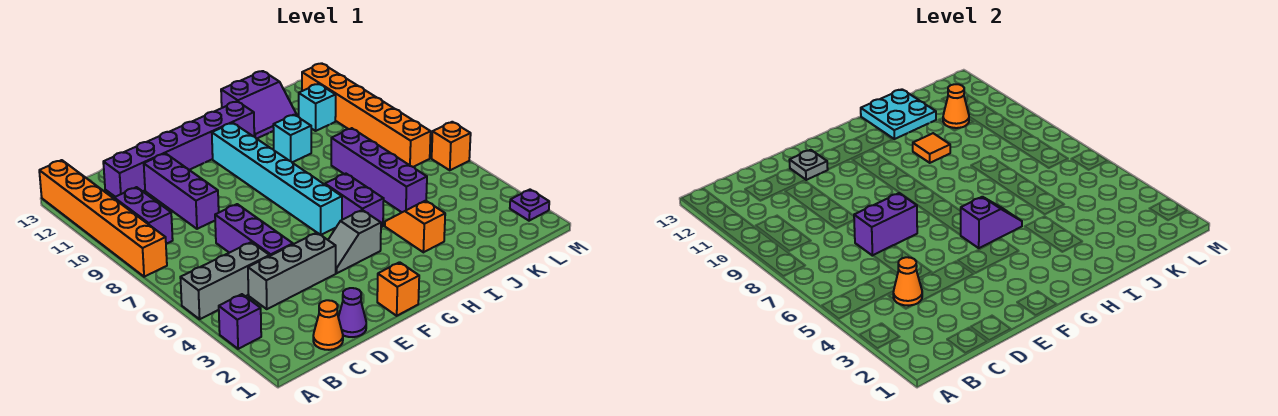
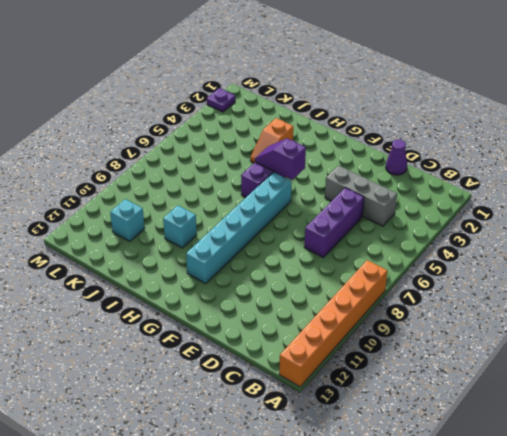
none -> purple brick A3 level 1
none -> grey brick A5:C5 level 1
none -> purple brick B9:B10 level 1

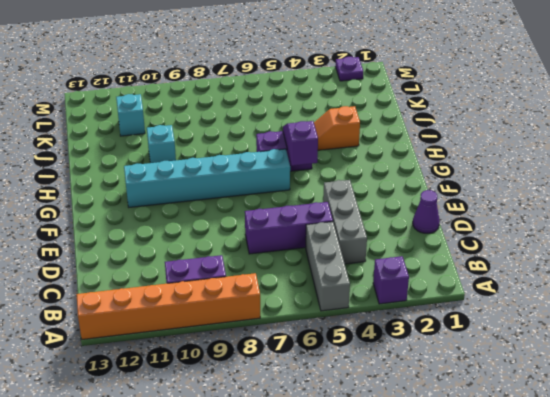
none -> orange cone C1 level 1
none -> purple brick C12:H12 level 1
none -> purple brick D9:D11 level 1

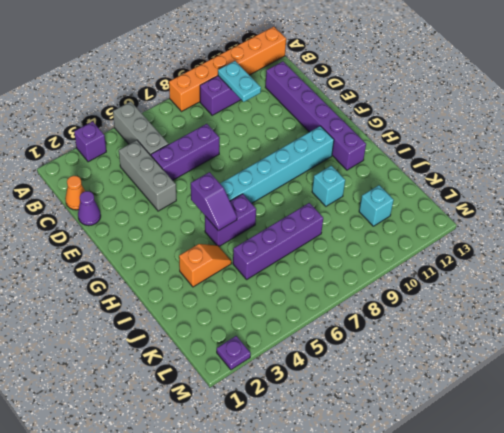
cyan plate B10:C10 level 2 -> none
none -> purple brick D9:D11 level 1
none -> orange brick F1 level 1
none -> grey slope F4:G4 level 1 top G

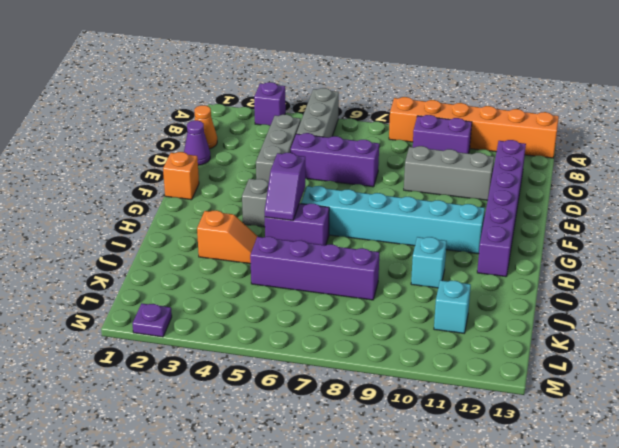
grey brick D9:D11 level 1 -> purple brick D9:D11 level 1
none -> purple slope I12:J13 level 1 top 13
none -> orange brick L7:L12 level 1
none -> orange brick M6 level 1

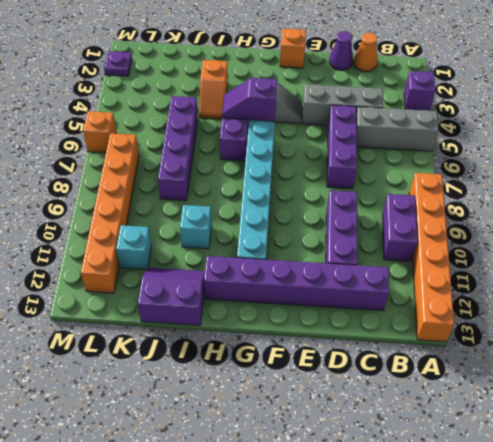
none -> orange cone C4 level 2
none -> purple brick D7:E7 level 2
none -> grey plate E12 level 2

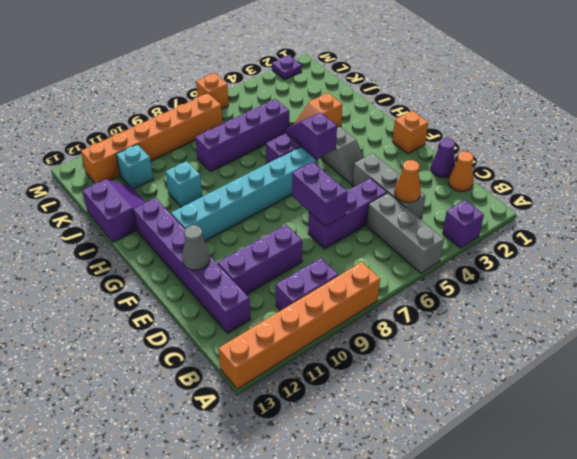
grey cone E12 level 2 -> grey plate E12 level 2
none -> orange tile I10 level 2
none -> cyan plate I12:J13 level 2
none -> orange cone K11 level 2

